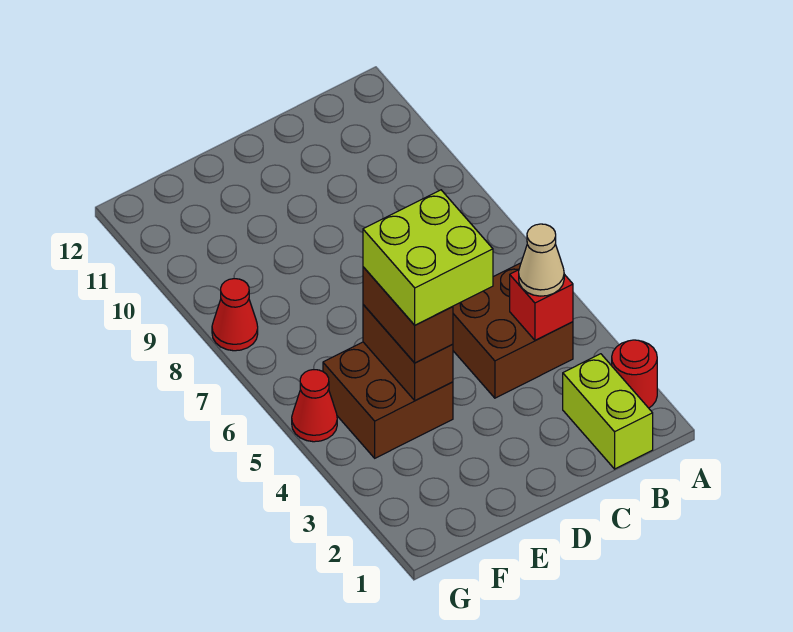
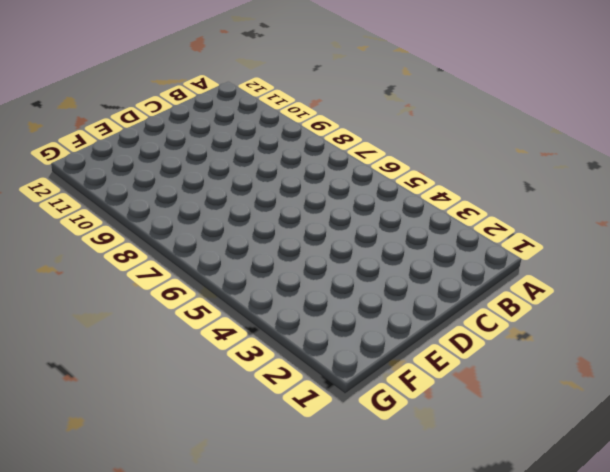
none -> red round brick A2 level 1
none -> lime brick B1:B2 level 1

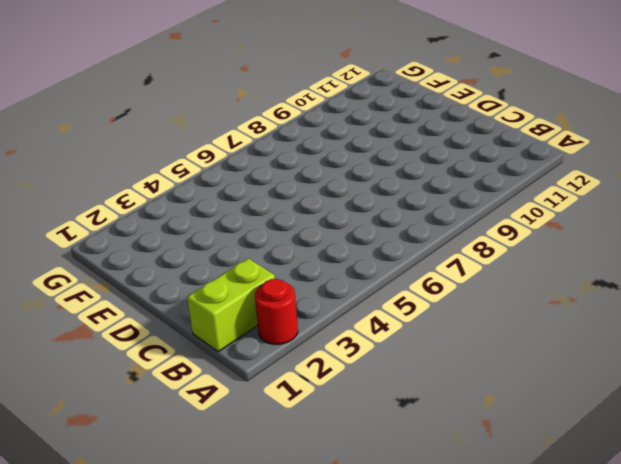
none -> brown brick B4:C5 level 1
none -> brown brick E4:F5 level 1

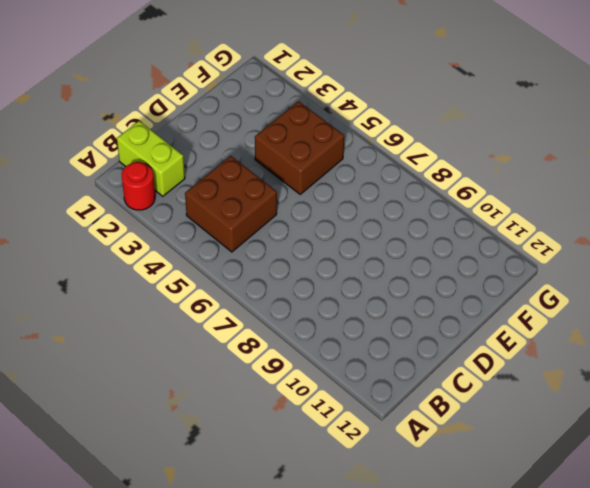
none -> red cone G5 level 1
none -> red cone G8 level 1

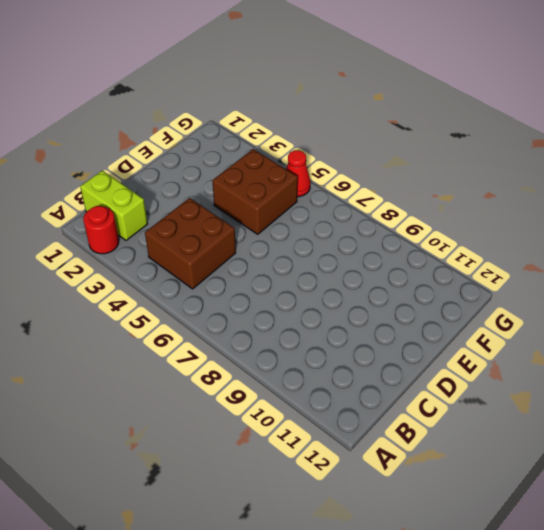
none -> red cone G8 level 1
none -> red brick B4 level 2

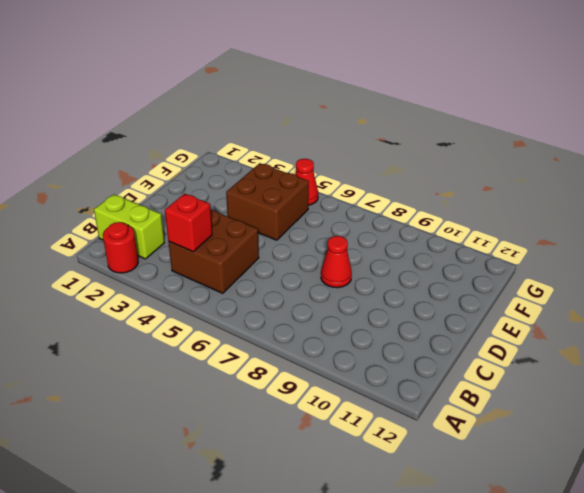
red cone D8 level 1 -> red cone G8 level 1
none -> brown brick E4:E5 level 2
none -> tan cone B4 level 3

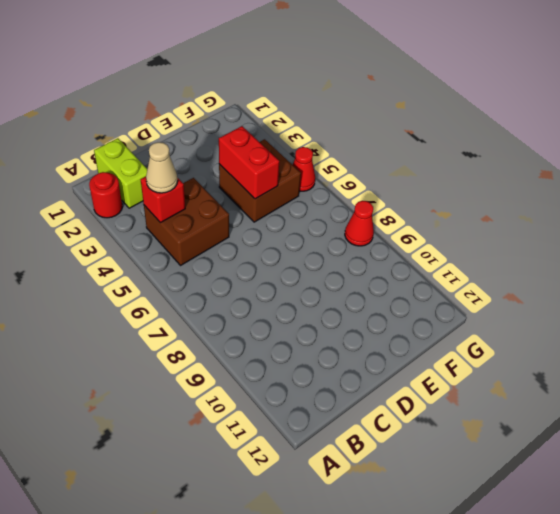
red brick E4:E5 level 2 -> brown brick E4:E5 level 2
none -> brown brick E4:E5 level 3
none -> lime brick D4:E5 level 4

